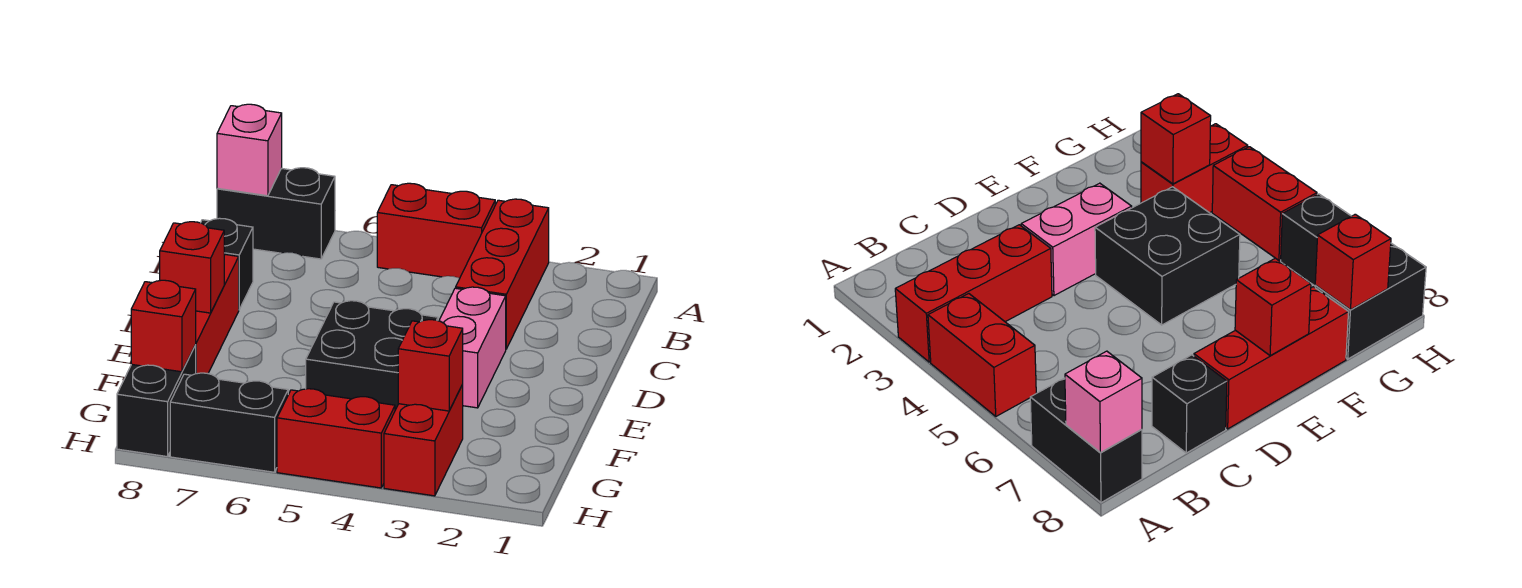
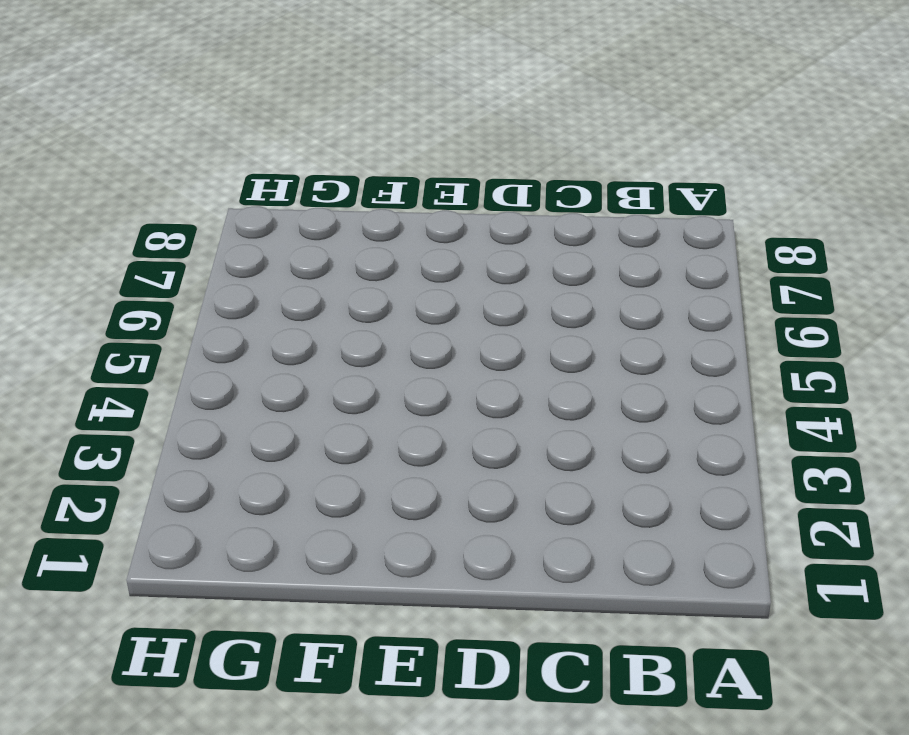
none -> red brick A3:C3 level 1
none -> red brick A4:A5 level 1
none -> black brick A7:A8 level 1

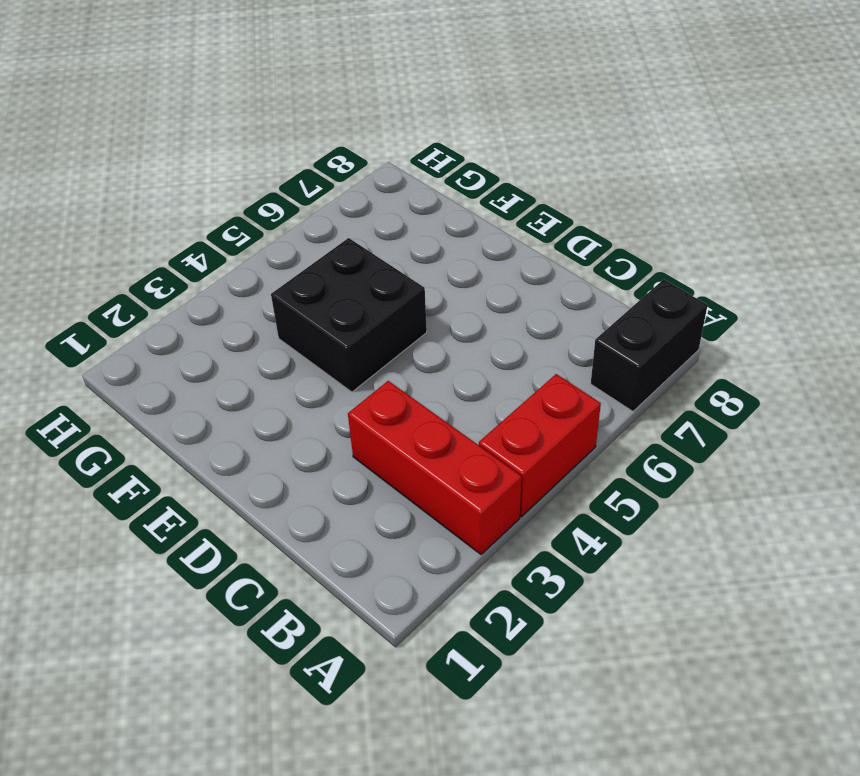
none -> black brick C8 level 1
none -> pink brick D3:E3 level 1
none -> red brick D8:F8 level 1

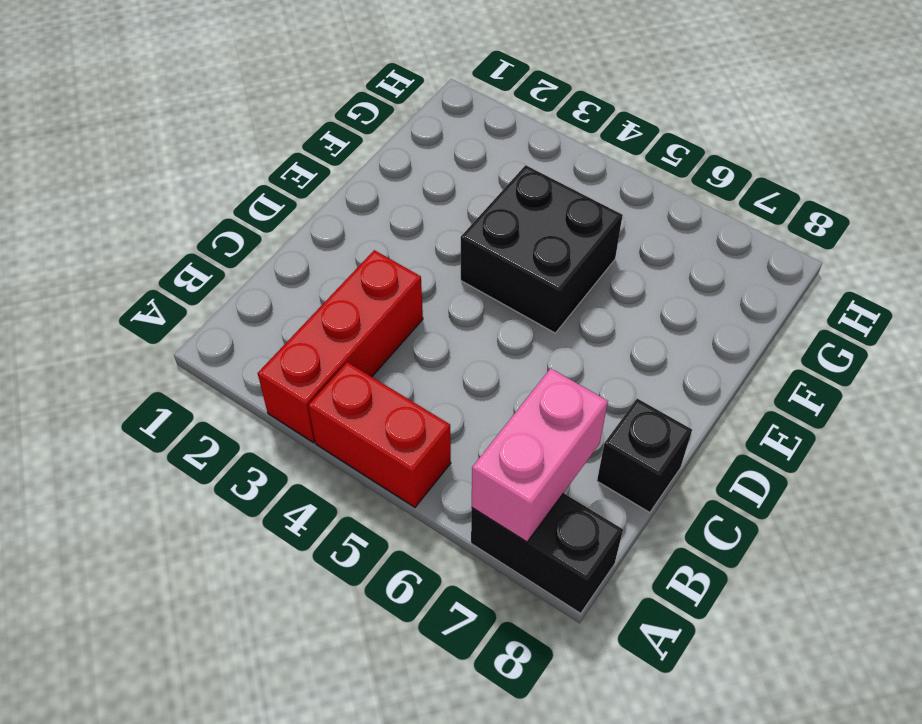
pink brick A7:B7 level 2 -> pink brick D3:E3 level 1
none -> red brick D8:F8 level 1
none -> red brick G3:H3 level 1
none -> black brick G8:H8 level 1

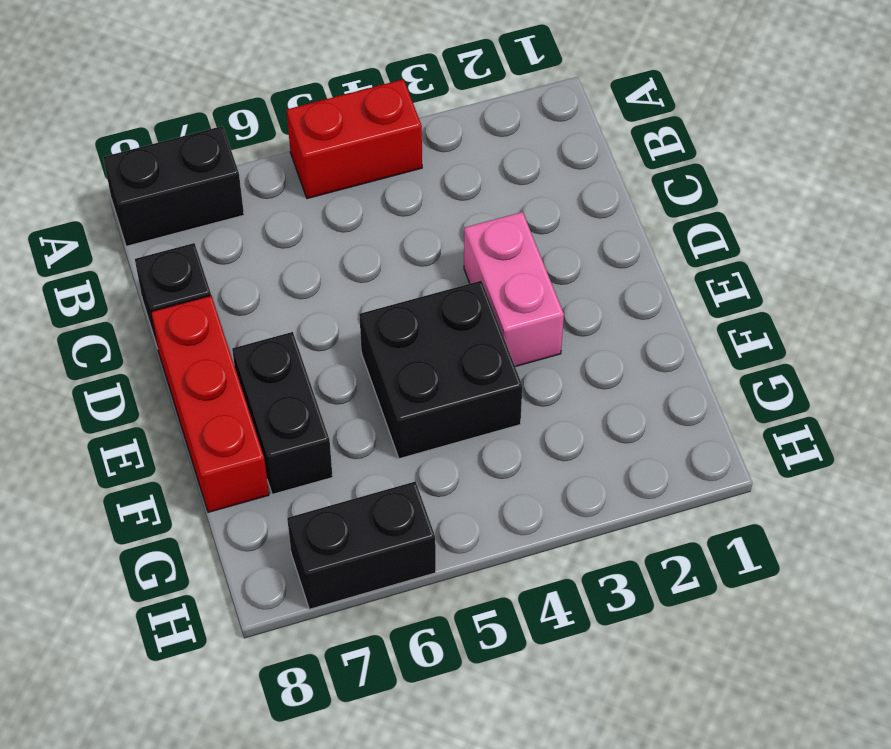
black brick E7:F7 level 1 -> black brick G8:H8 level 1
none -> red brick A3:C3 level 1
none -> red brick G3:H3 level 1
none -> red brick H4:H5 level 1

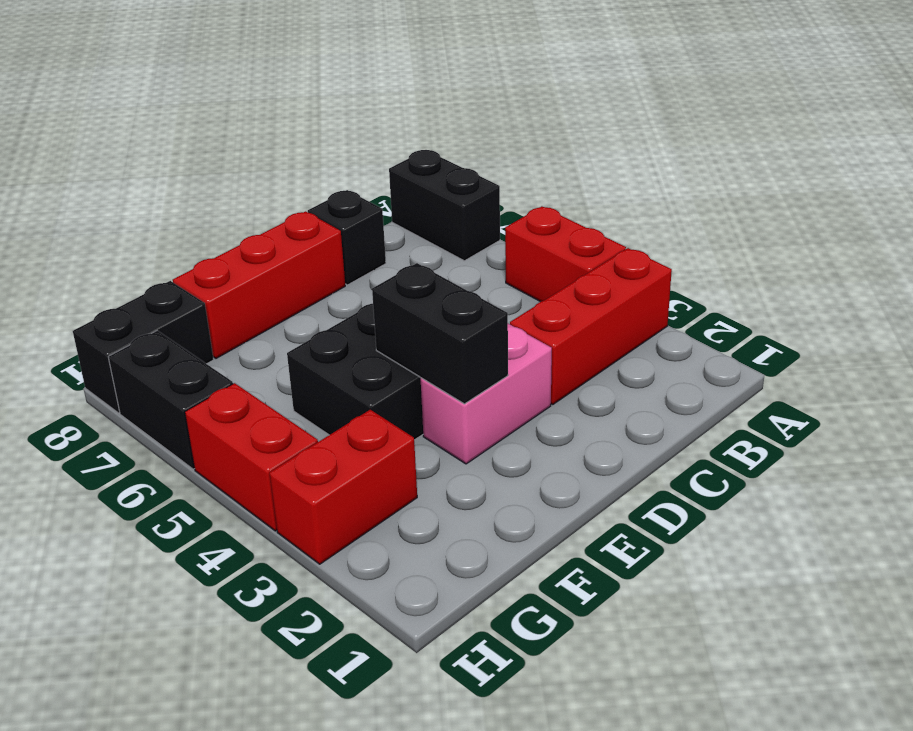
black brick E3:E4 level 2 -> none
none -> pink brick A8 level 2
none -> red brick E8 level 2
none -> red brick G3 level 2

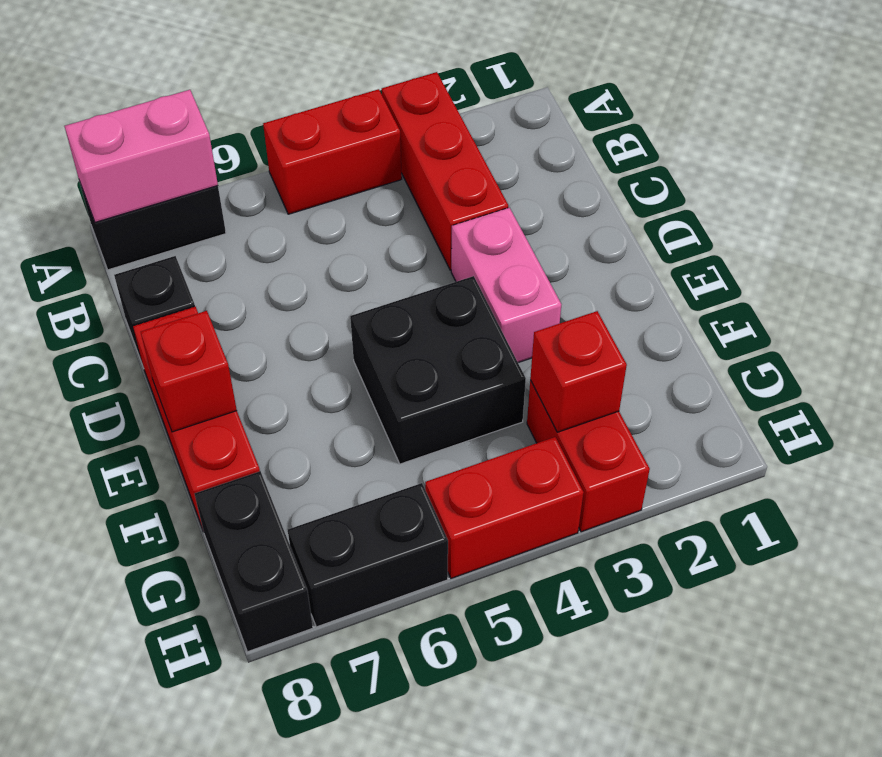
pink brick A7:A8 level 2 -> pink brick A8 level 2
none -> red brick G8 level 2

